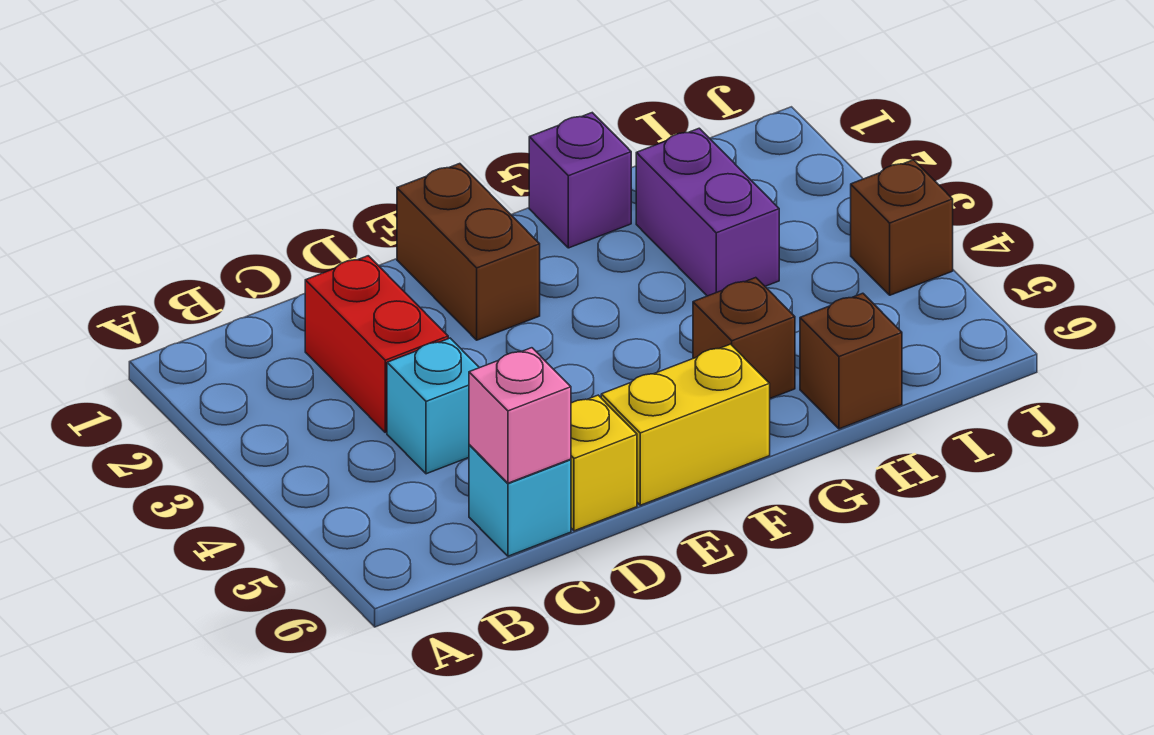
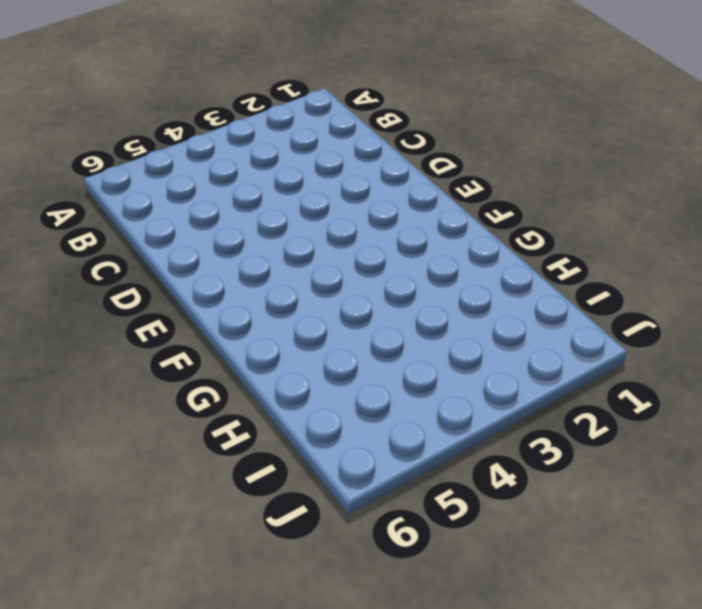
none -> red brick C2:C3 level 1
none -> cyan brick C4 level 1
none -> cyan brick C6 level 1

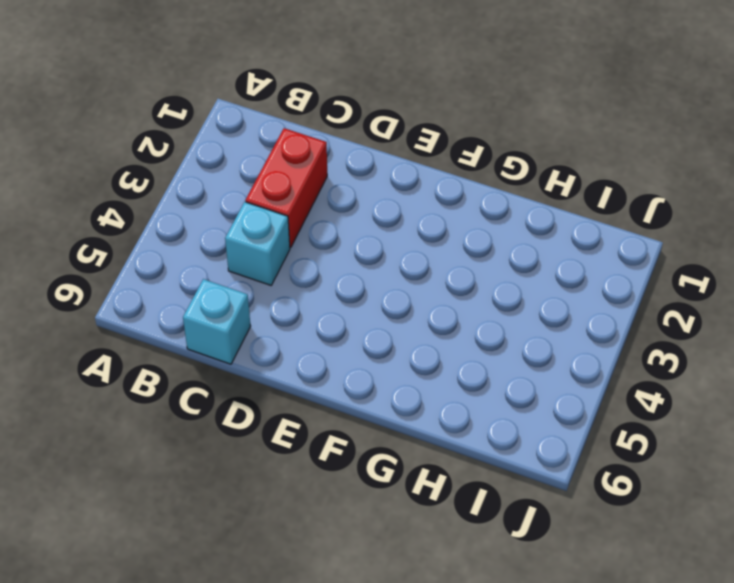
none -> yellow brick D6 level 1
none -> brown brick E1:E2 level 1
none -> yellow brick E6:F6 level 1

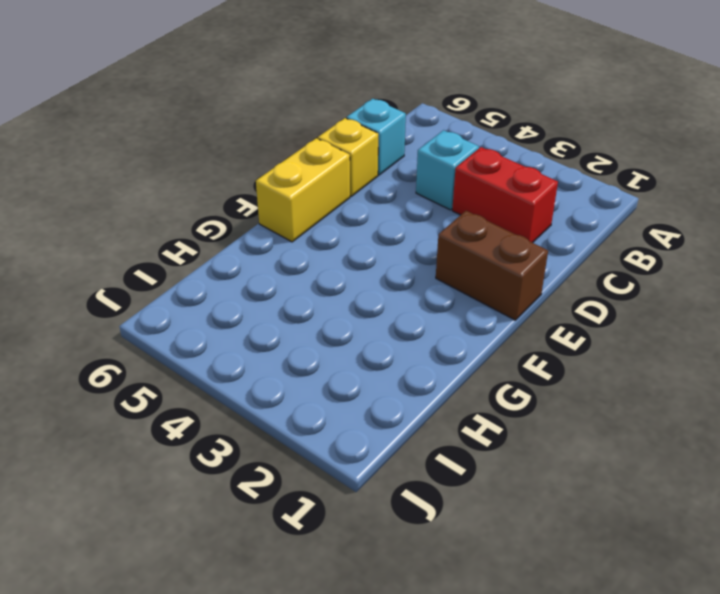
none -> purple brick G1 level 1
none -> brown brick G5 level 1
none -> purple brick H2:H3 level 1

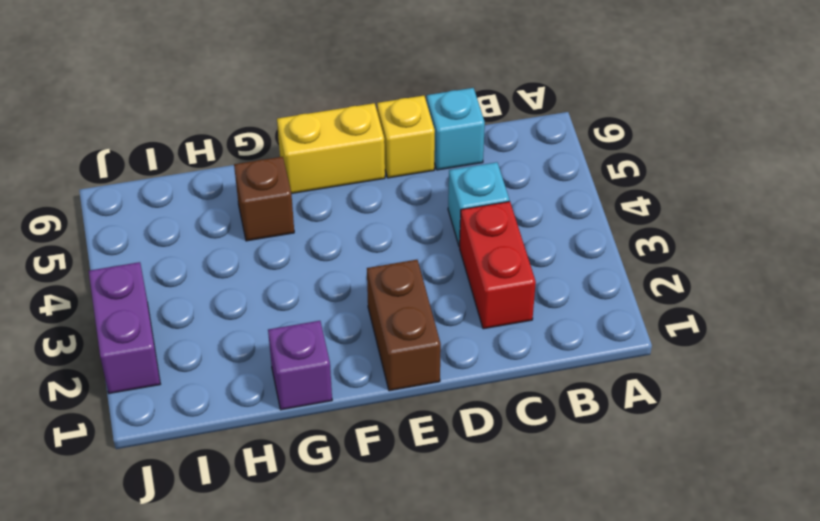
purple brick J2:J3 level 1 -> purple brick H2:H3 level 1
none -> brown brick H6 level 1
none -> brown brick J4 level 1
none -> pink brick C6 level 2

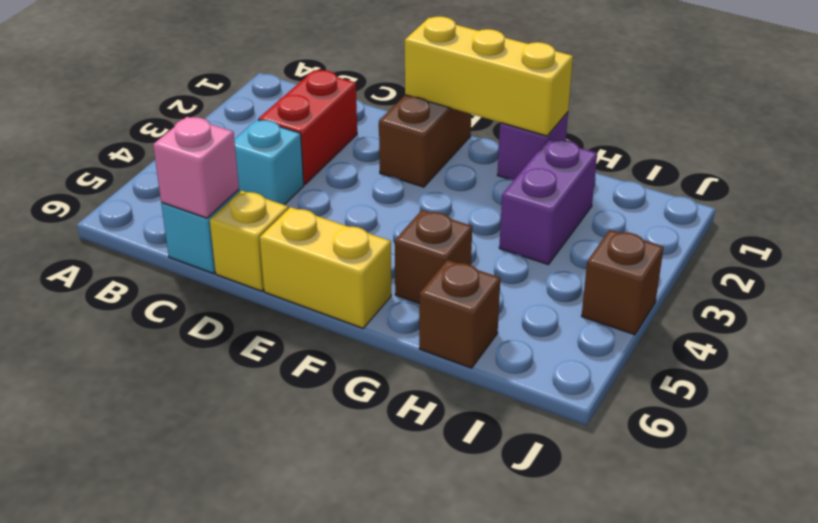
yellow brick E1:G1 level 2 -> none

